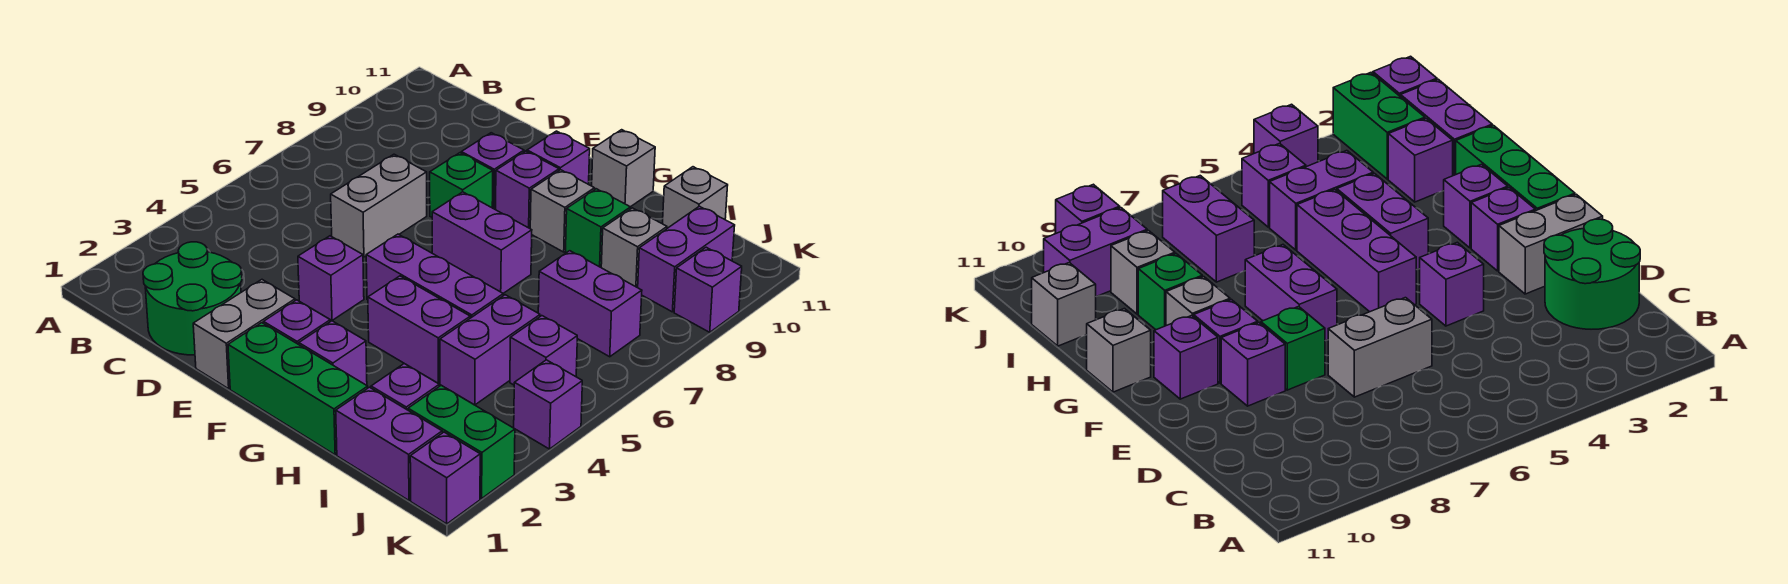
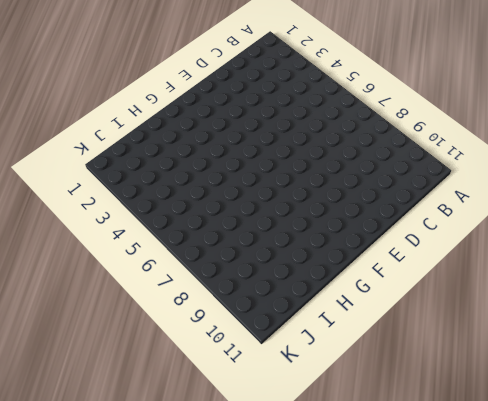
none -> green round brick C1:D2 level 1
none -> grey brick D6:D7 level 1
none -> grey brick E1:E2 level 1

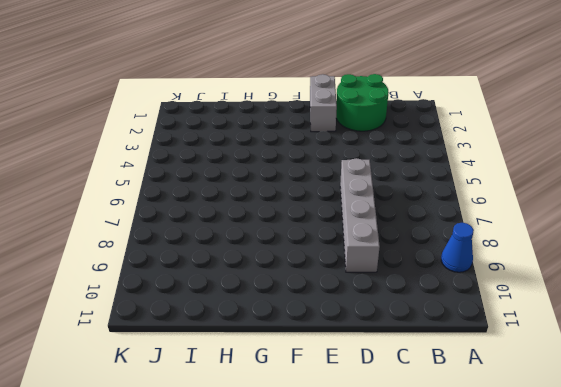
blue cone A9 level 1 -> none
grey brick D6:D9 level 1 -> grey brick D6:D7 level 1
none -> purple brick E4 level 1
none -> green brick E8 level 1
none -> purple brick E9 level 1

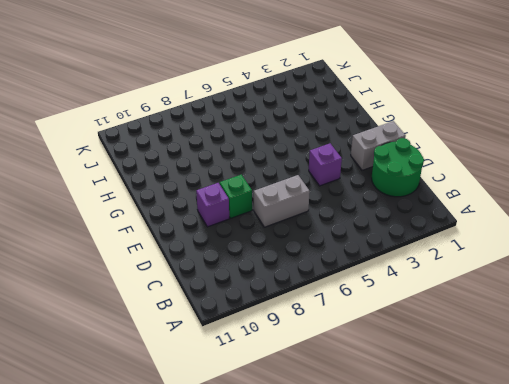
none -> green brick F1:H1 level 1
none -> purple brick F2 level 1
none -> purple brick F5:H5 level 1

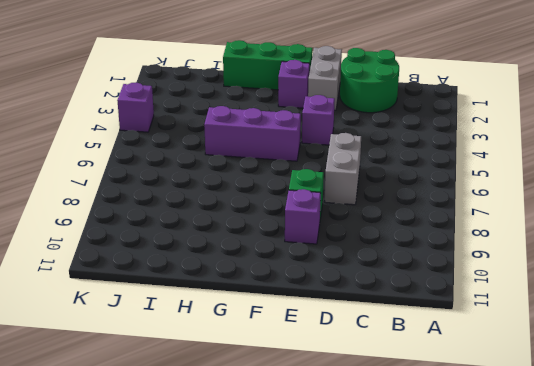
none -> purple brick F7:G7 level 1
none -> purple brick F9 level 1
none -> purple brick F10 level 1

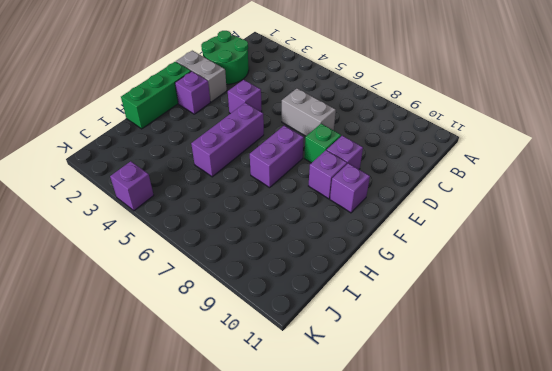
none -> purple brick G2 level 1
none -> purple brick G4:H4 level 1
none -> grey brick G9 level 1

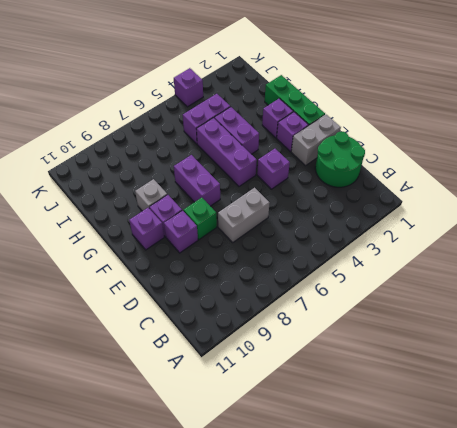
none -> grey brick G11 level 1
none -> green brick H9 level 1
none -> purple brick I1:J1 level 1

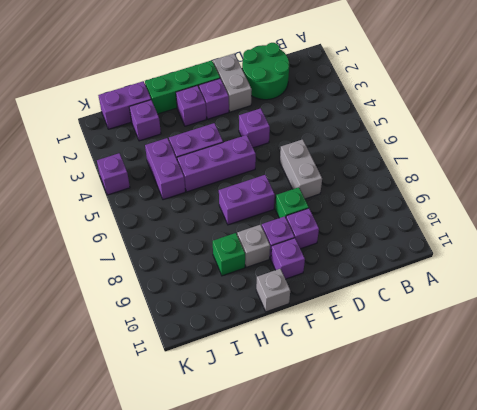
none -> purple brick I7:J7 level 1
none -> grey brick I9 level 1
none -> grey brick I11 level 1

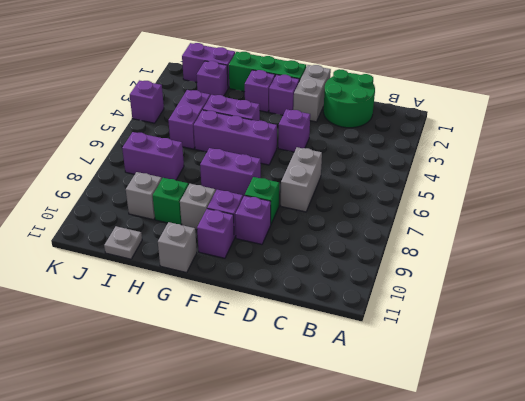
grey plate I11 level 1 -> grey brick I11 level 1
none -> green brick J2:K2 level 1
none -> purple brick J5 level 1
none -> purple brick J9:J10 level 1

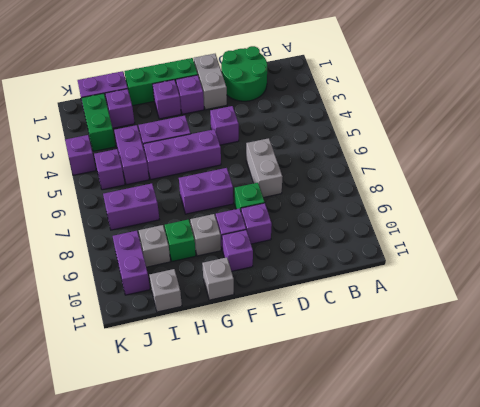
green brick J2:J3 level 1 -> green brick J2:K2 level 1
none -> purple brick K1 level 1
none -> purple brick K9 level 1

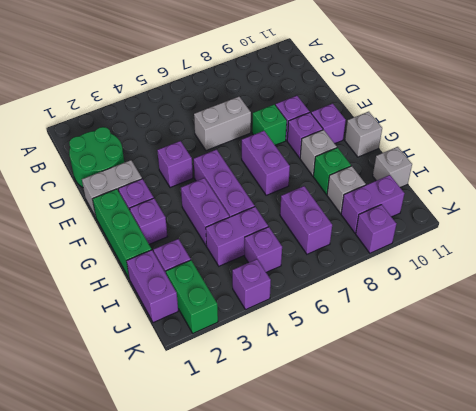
none -> purple brick K1 level 1

